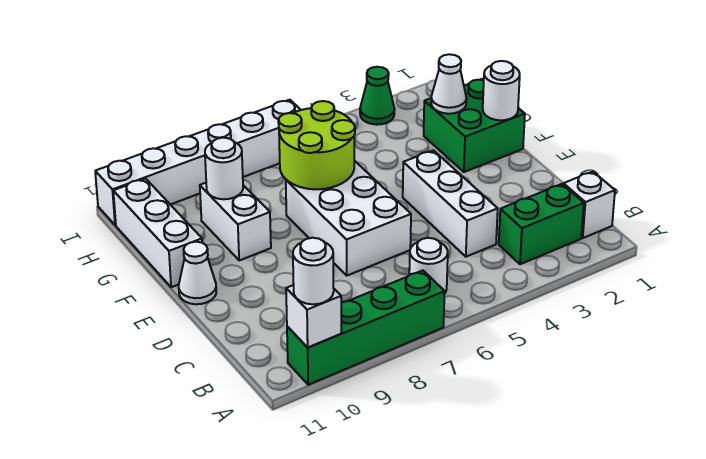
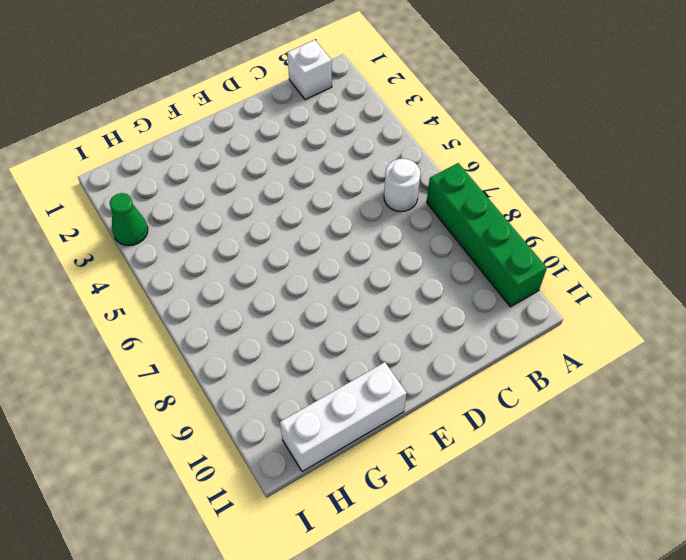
none -> green brick B2:B3 level 1
none -> white brick C4:E4 level 1
none -> white brick D6:F7 level 1

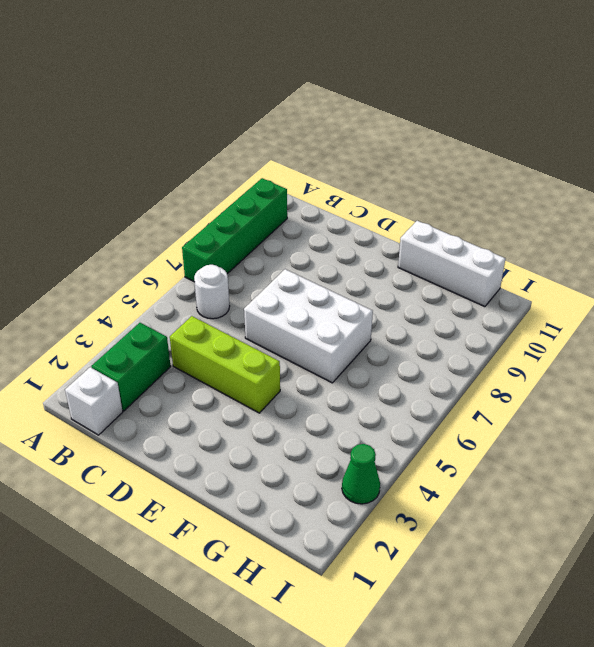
lime brick C4:E4 level 1 -> white brick C4:E4 level 1
none -> white cone E11 level 1
none -> green brick F1:G2 level 1
none -> white brick F9:G9 level 1

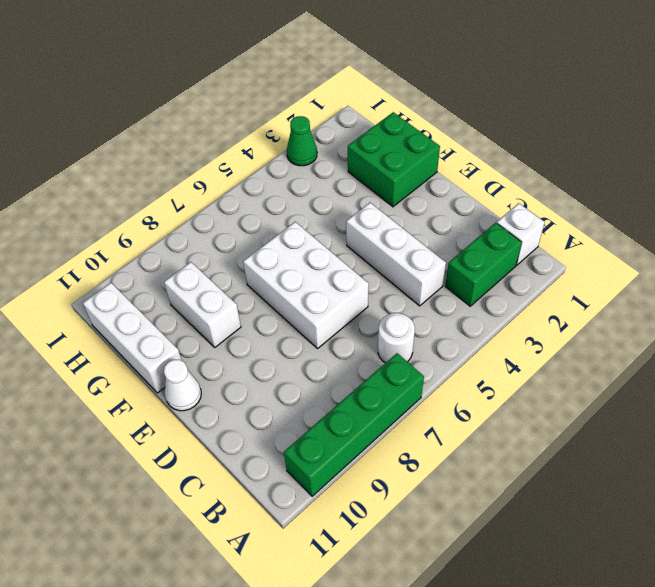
none -> white brick I6:I11 level 1
none -> white brick A10 level 2
none -> white round brick F1 level 2

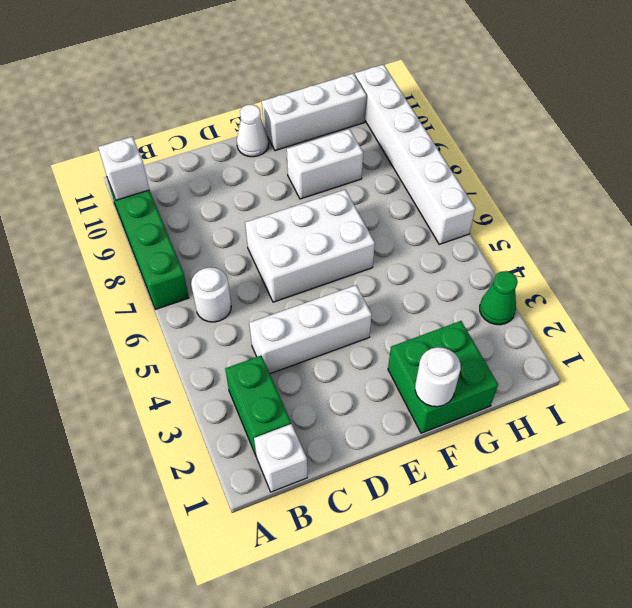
none -> lime round brick F6:G7 level 2
none -> white cone G2 level 2
none -> white round brick G9 level 2

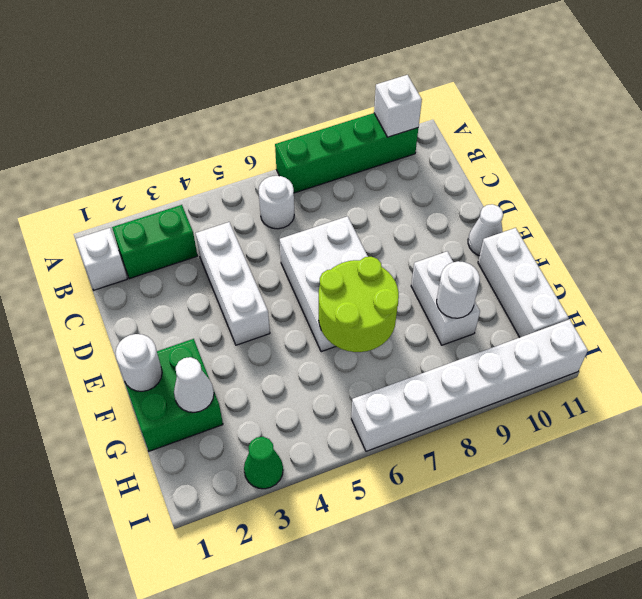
none -> white round brick A10 level 3

